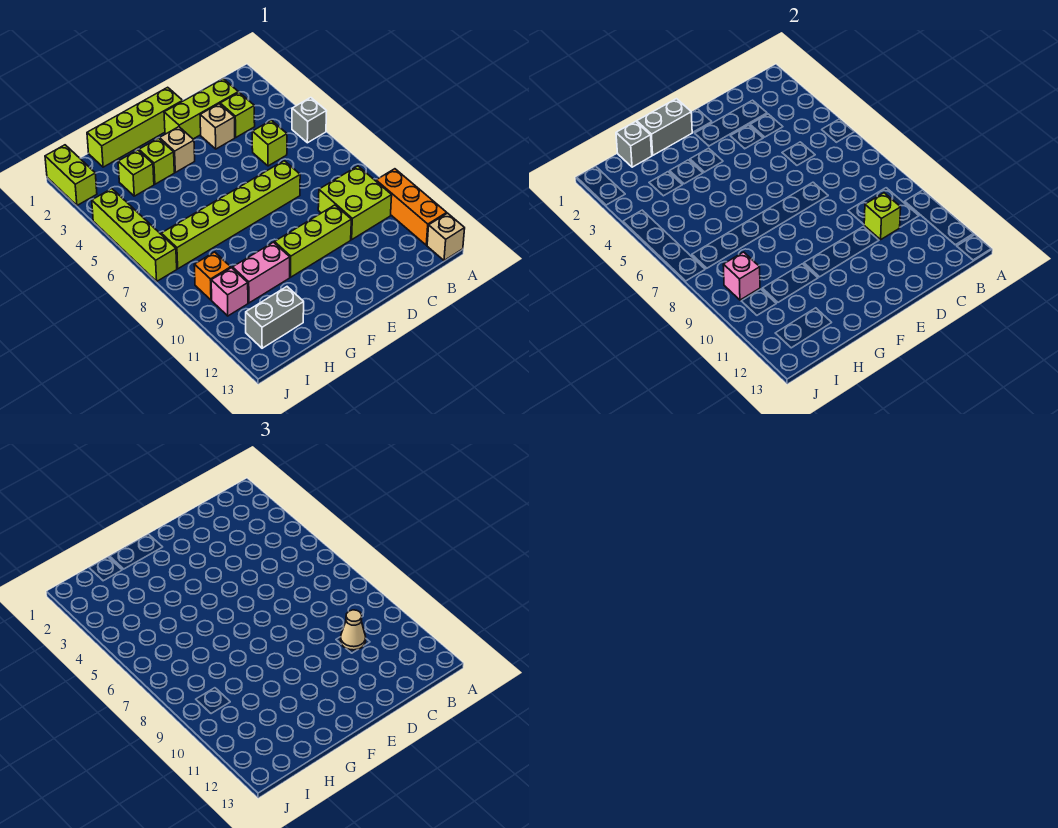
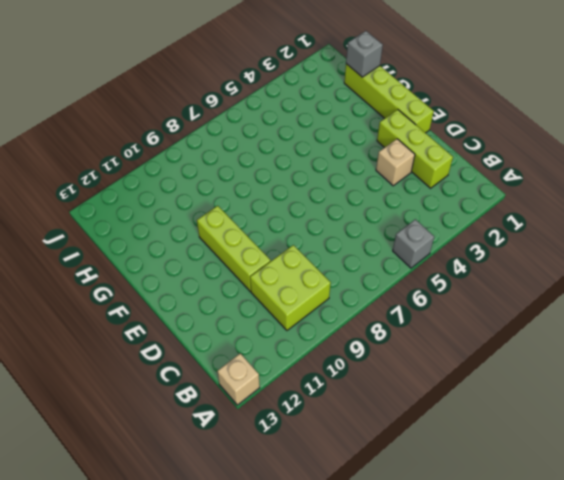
none -> orange brick A10:A12 level 1
none -> lime brick C3 level 1
none -> lime brick C5 level 1

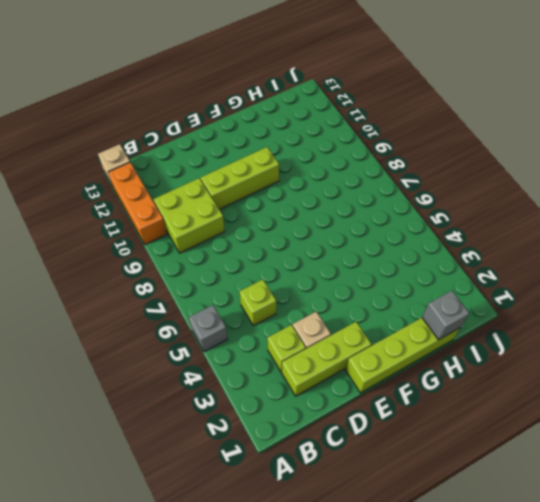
none -> lime brick D7:I7 level 1
none -> tan brick F3 level 1
none -> lime brick G3 level 1

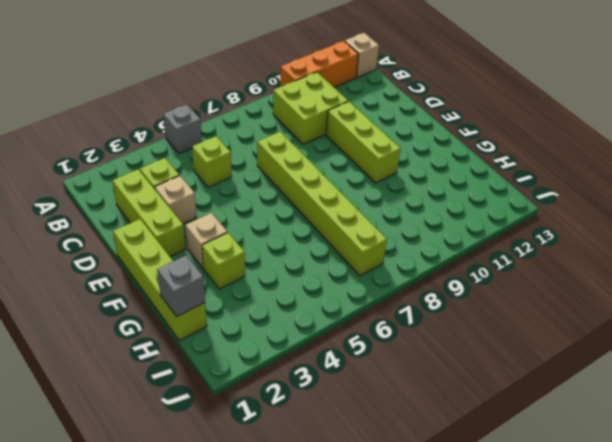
none -> pink brick G10:H10 level 1
none -> lime brick H3 level 1
none -> grey brick H12:I12 level 1

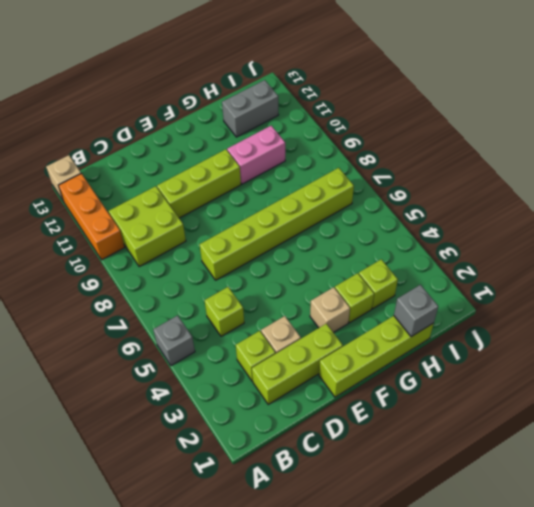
none -> orange brick I9 level 1
none -> pink brick I10 level 1
none -> lime brick J1:J2 level 1

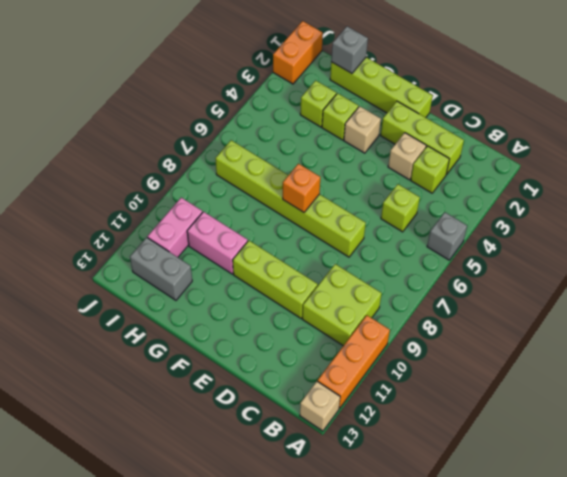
orange brick F7 level 2 -> orange brick I9 level 1
pink brick I10:I11 level 1 -> pink brick I10 level 1
orange brick J1:J2 level 1 -> lime brick J1:J2 level 1
none -> lime brick J4:J7 level 1
none -> lime brick C10 level 2
none -> grey brick F1:G1 level 2

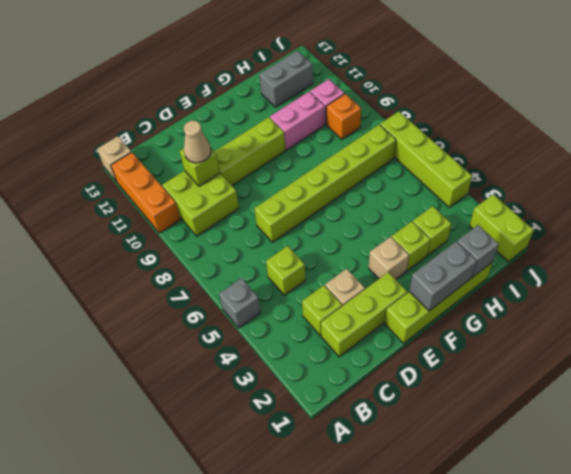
none -> pink brick I9 level 2

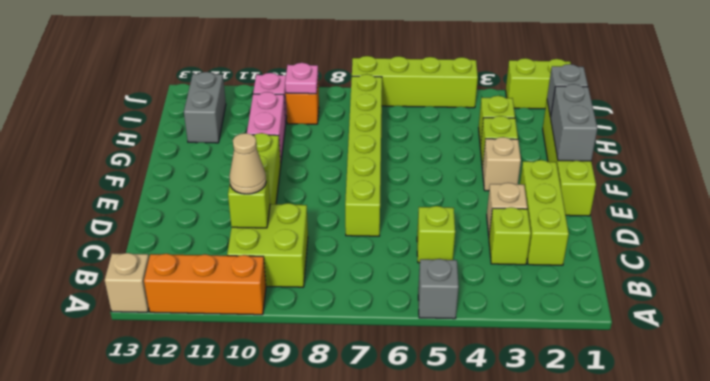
pink plate I9 level 2 -> pink brick I9 level 2

